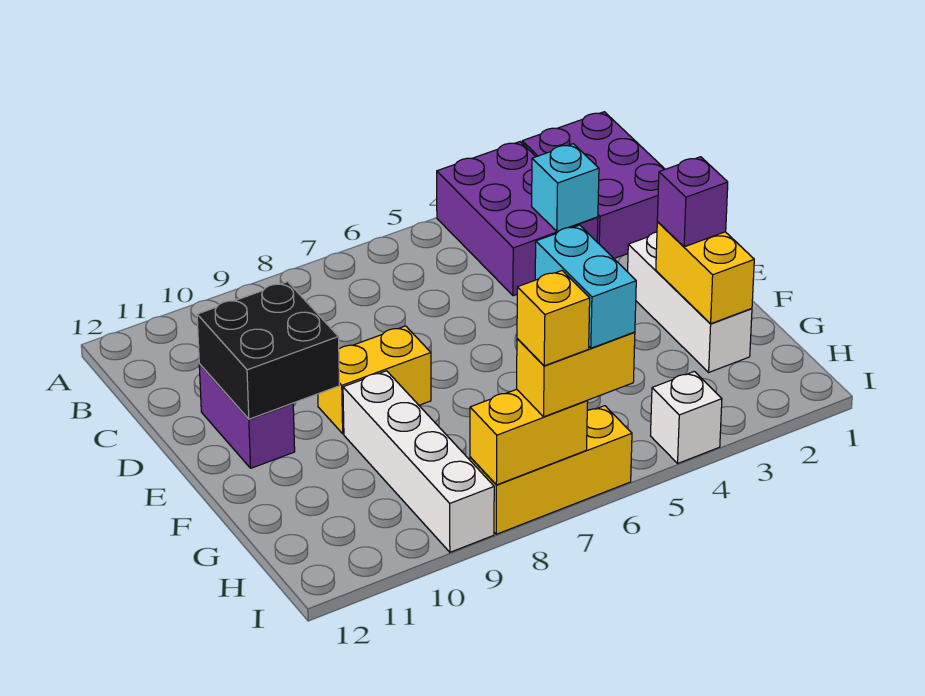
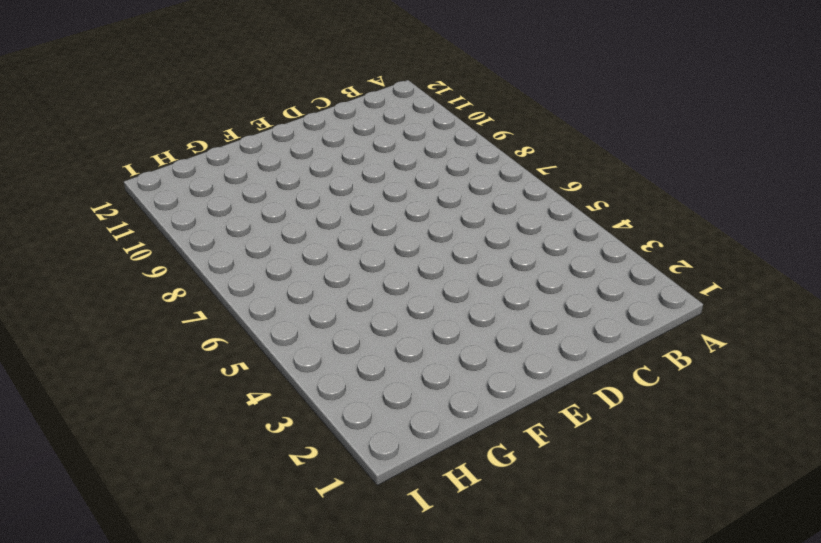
none -> purple brick A1:C2 level 1
none -> purple brick A3:C4 level 1
none -> purple brick D11:E11 level 1

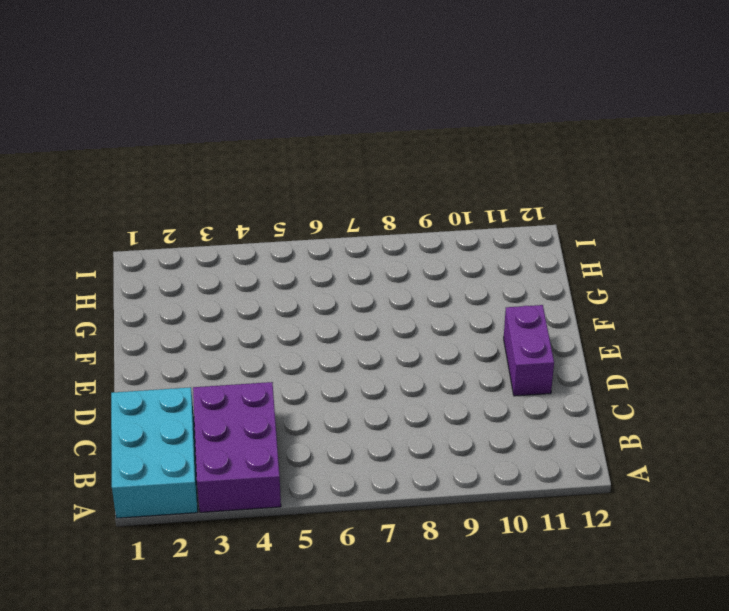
cyan brick A1:C2 level 1 -> purple brick A1:C2 level 1
none -> white brick E2:G2 level 1
none -> yellow brick E8:E9 level 1
none -> white brick F9:I9 level 1

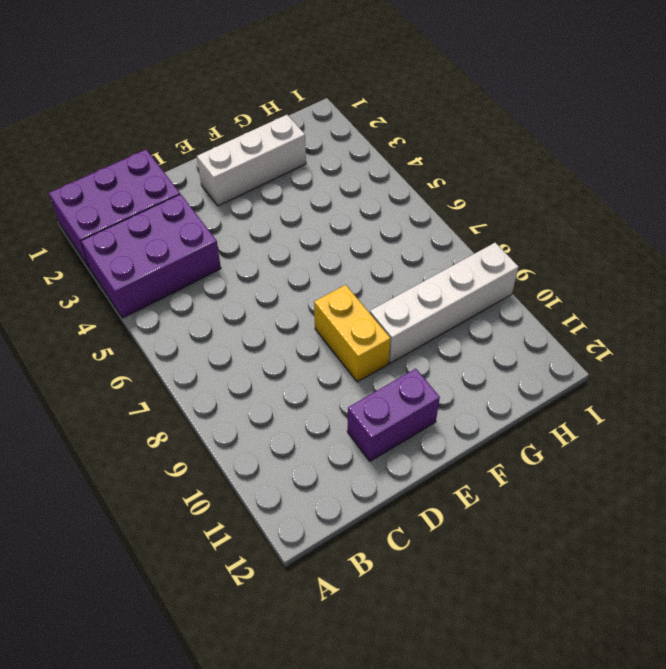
none -> white brick I4 level 1
none -> yellow brick I6:I8 level 1
none -> cyan brick C3 level 2

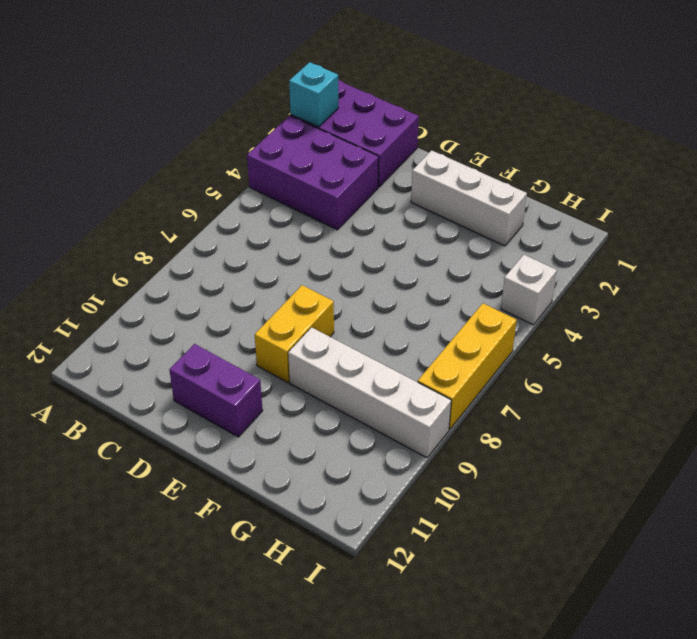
cyan brick A2 level 2 -> cyan brick C3 level 2
none -> black brick D10:E11 level 2
none -> yellow brick F2:G2 level 2
none -> yellow brick I7:I8 level 2

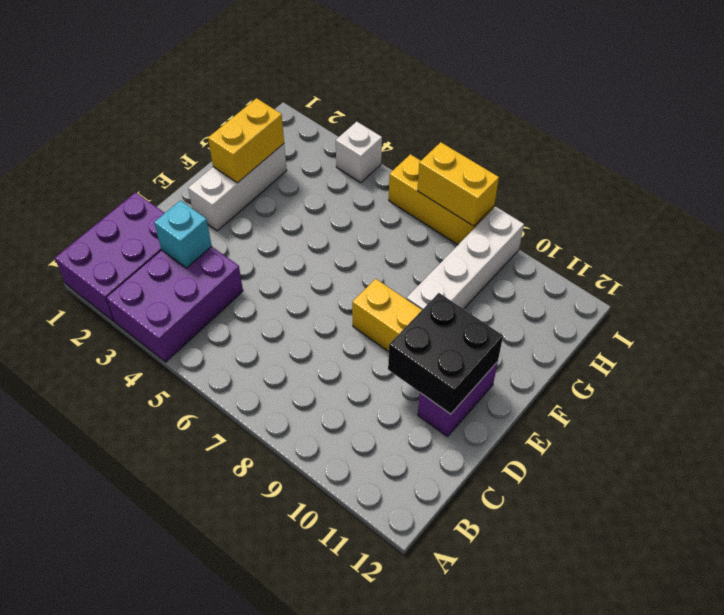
none -> purple brick F2 level 3
none -> yellow brick I6:I7 level 3
none -> cyan brick H6:I6 level 4

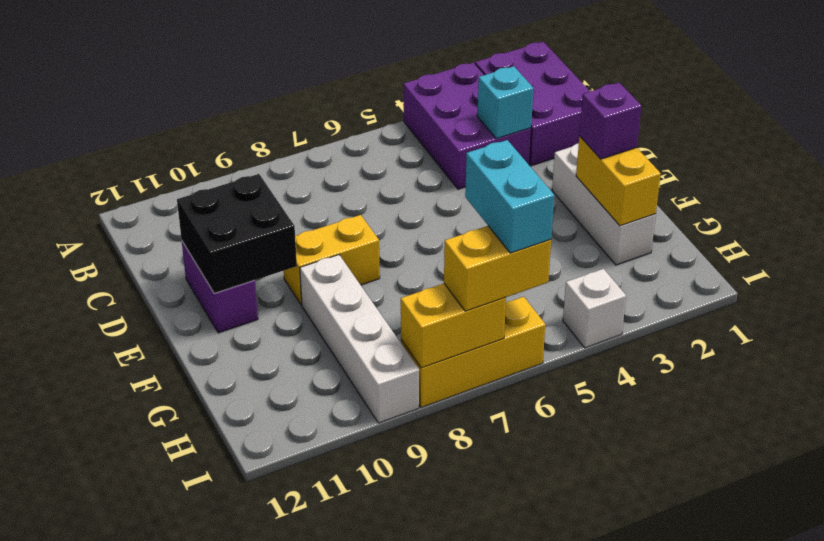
none -> yellow brick I7 level 4

